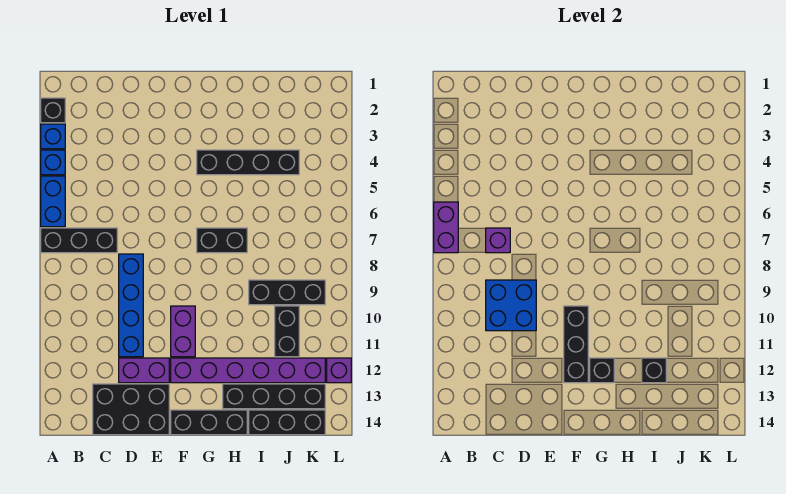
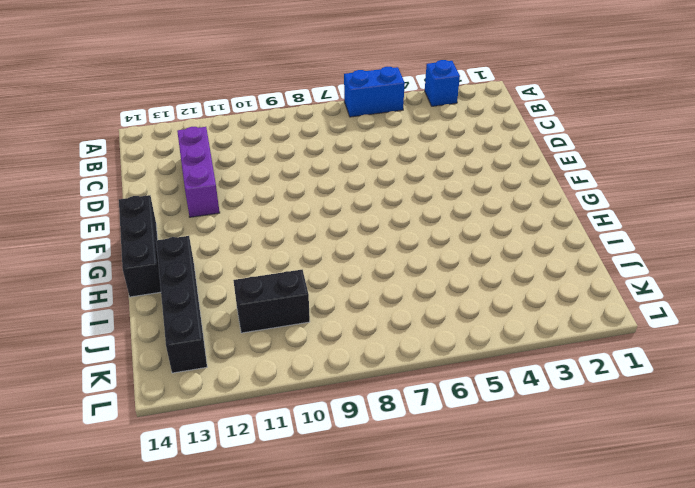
purple brick C12:E12 level 1 -> purple brick D12:E12 level 1
none -> black brick A2 level 1
none -> blue brick A4 level 1
none -> black brick A7:C7 level 1

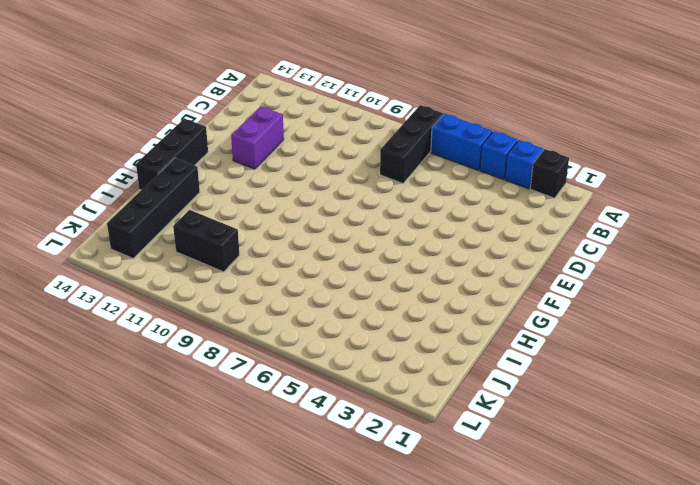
none -> black brick C13:E14 level 1
none -> blue brick D8:D11 level 1
none -> purple brick F10:F11 level 1

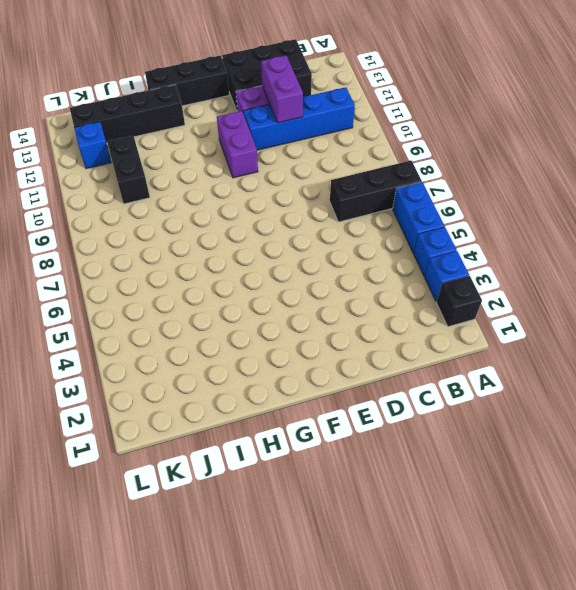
blue brick B11:E11 level 1 -> blue brick D8:D11 level 1
purple brick D11:D12 level 2 -> purple brick A6:A7 level 2
blue brick K12 level 1 -> purple brick F12:K12 level 1
none -> black brick G4:J4 level 1
none -> black brick G7:H7 level 1
none -> black brick I9:K9 level 1

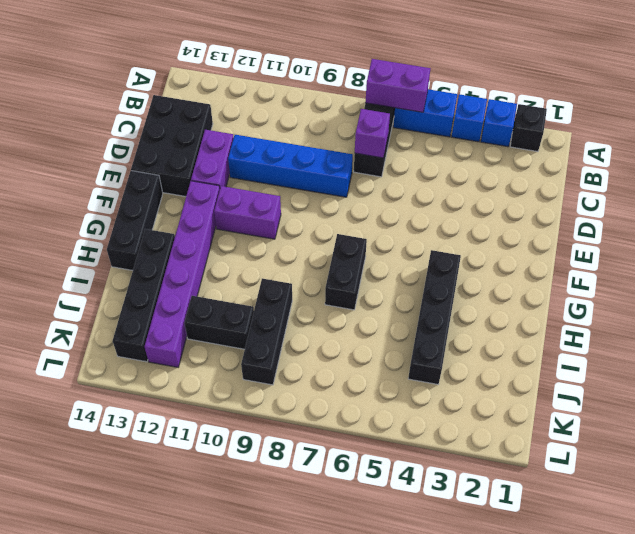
none -> black brick I14:K14 level 1
none -> purple brick L12 level 1
none -> blue brick C9:D10 level 2

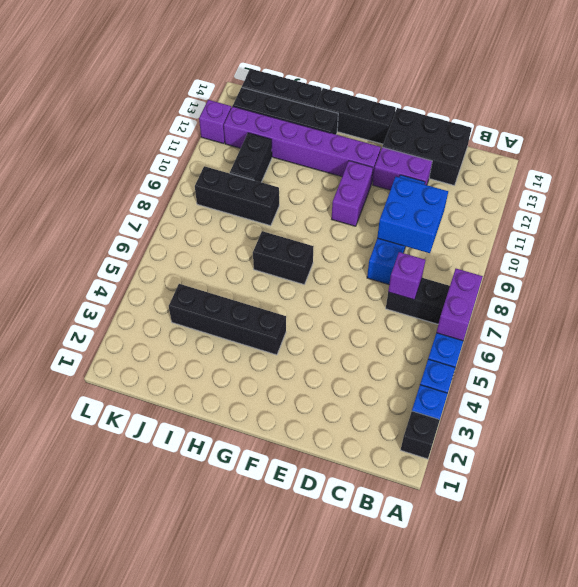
none -> black brick F10:F12 level 2
none -> black brick G12 level 2
none -> black brick I12 level 2

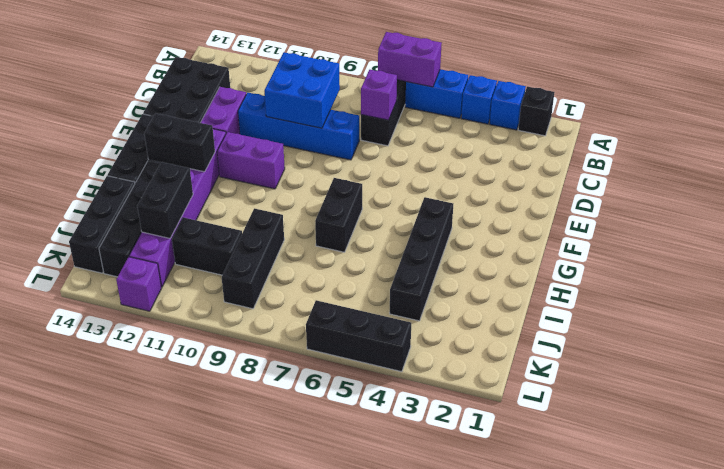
black brick G12:G13 level 2 -> black brick G12 level 2
black brick I12:J12 level 2 -> black brick I12 level 2
black brick L4:L6 level 1 -> black brick F10:F12 level 2

